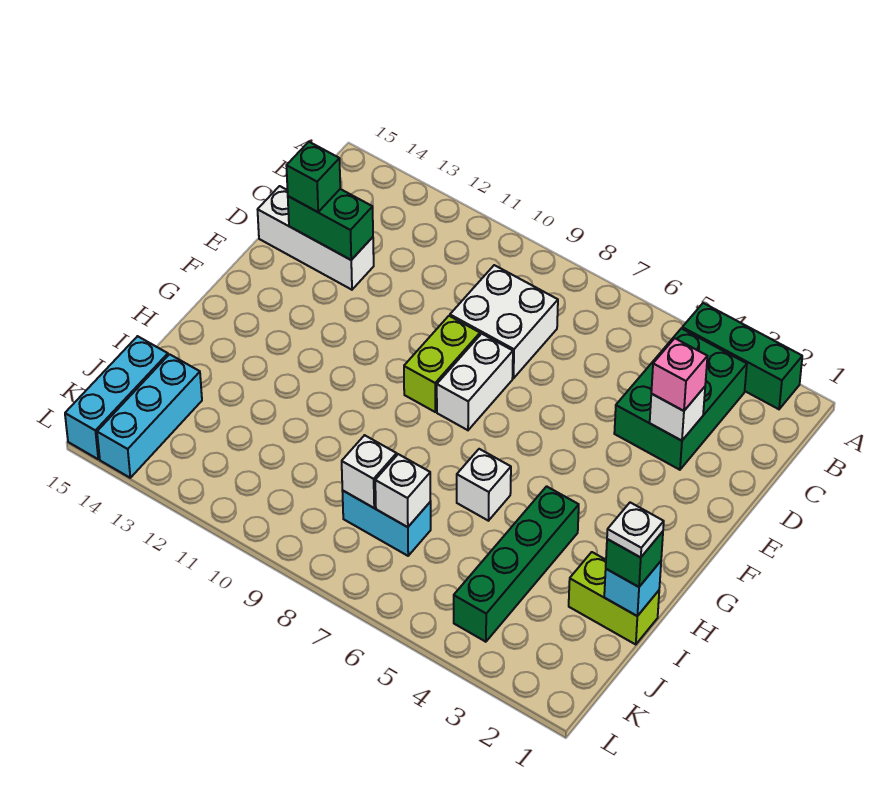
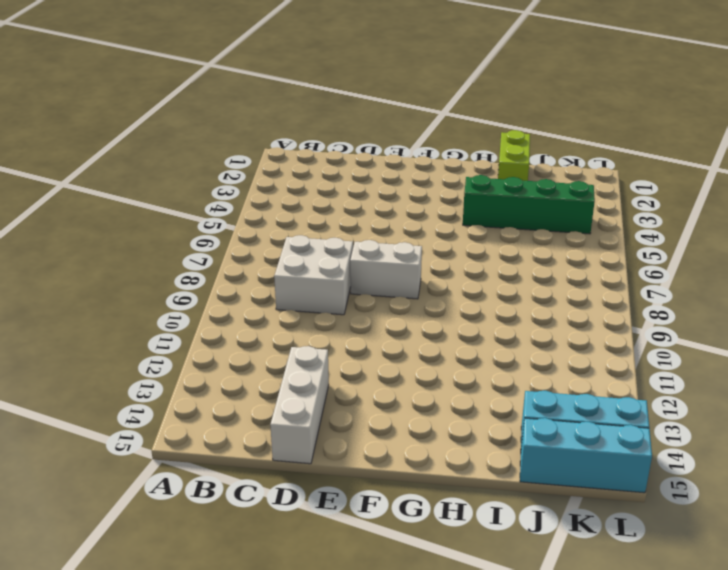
none -> green brick A2:A4 level 1
none -> green brick B3:D4 level 1
none -> lime brick E9:F9 level 1

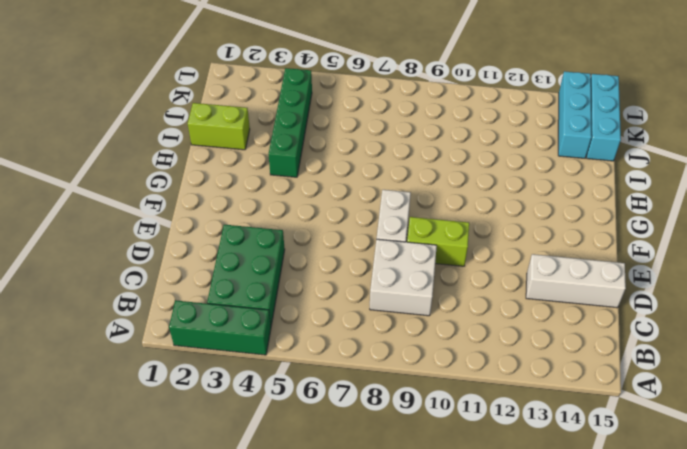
lime brick E9:E10 level 1 -> lime brick E9:F9 level 1
none -> white brick H6 level 1
none -> cyan brick J7:J8 level 1
none -> white brick D3 level 2

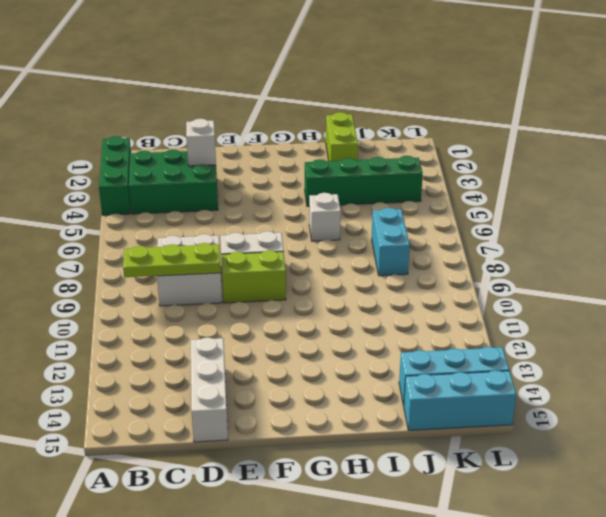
lime plate B9:D9 level 2 -> none
none -> green brick D13:D14 level 2
none -> cyan brick I1 level 2
none -> white brick J7 level 2

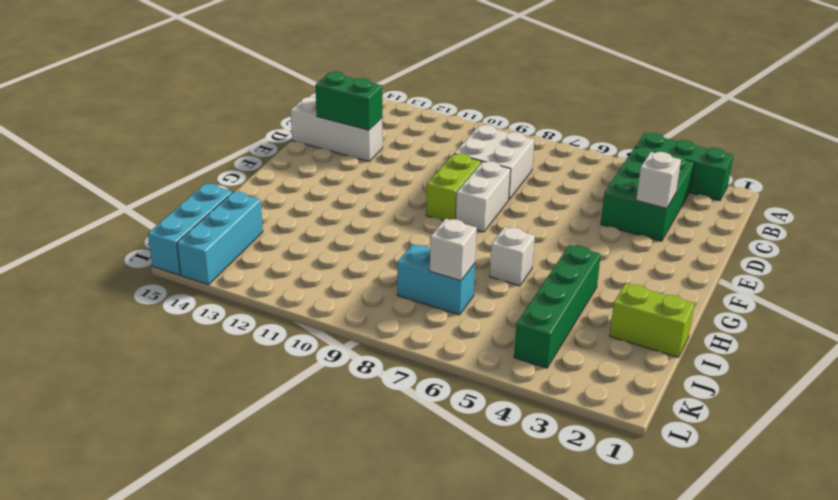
none -> cyan brick I1 level 2
none -> white brick J8 level 2
none -> pink brick D3 level 3

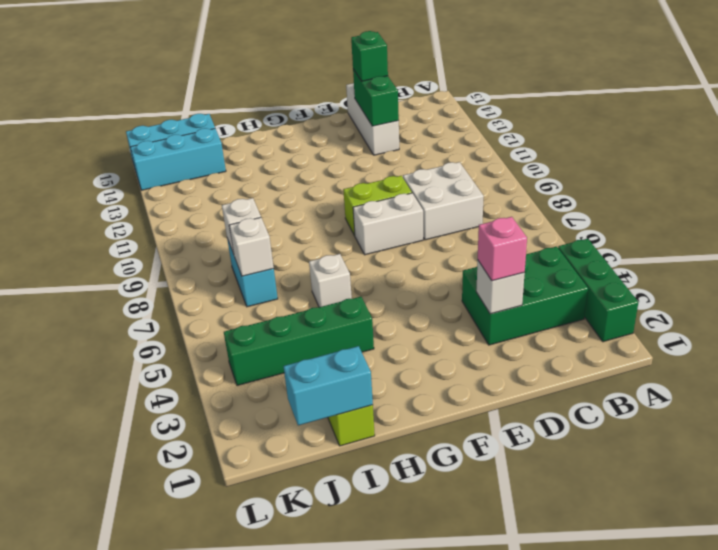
cyan brick I1:J1 level 2 -> cyan brick I1 level 2
none -> green brick I1 level 3
none -> white plate I1 level 4

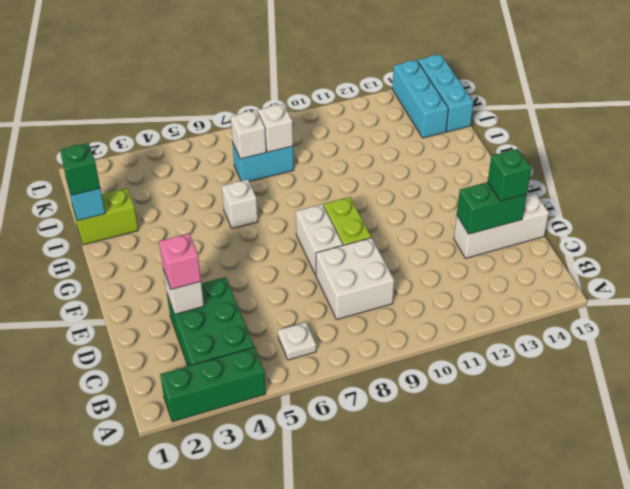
white plate B6 level 1 -> white plate I1 level 4
none -> green brick H4:K4 level 1

